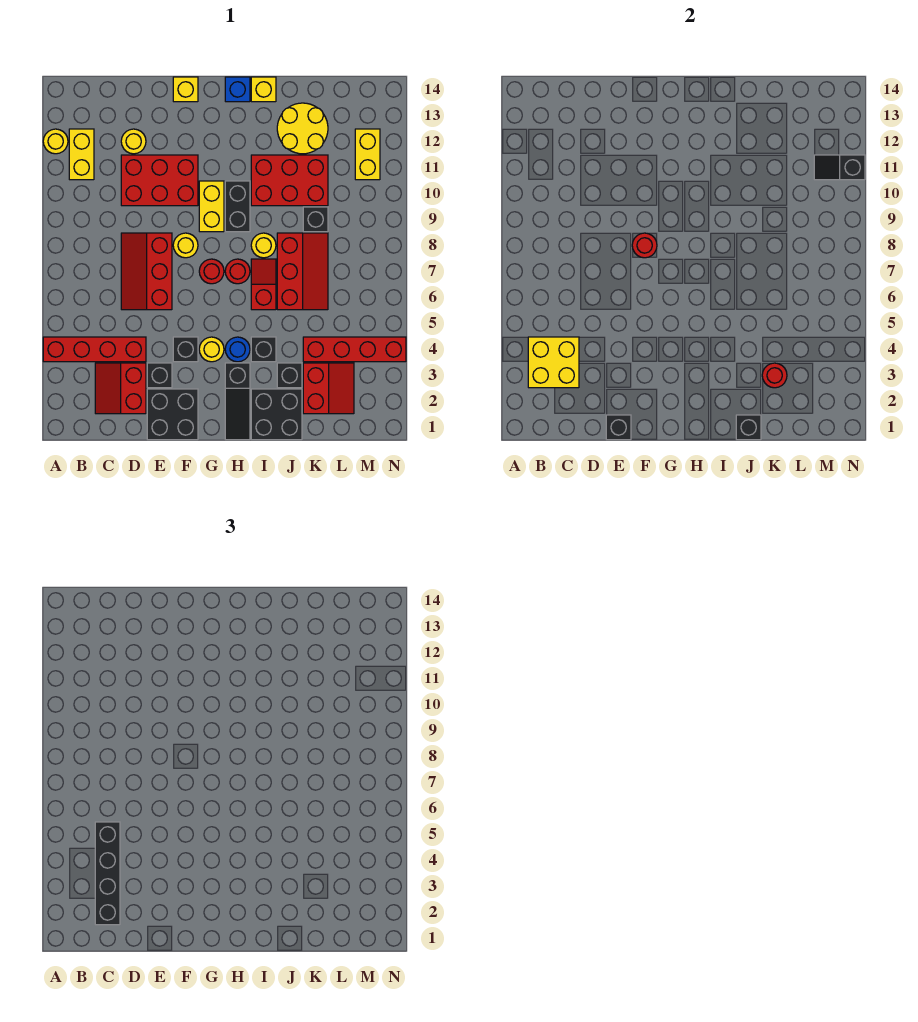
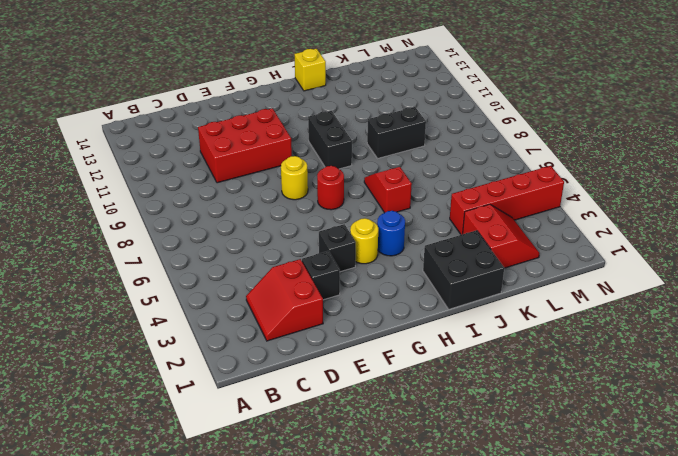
black brick J9:K9 level 1 -> black brick K9 level 1
none -> red brick A4:D4 level 1
none -> yellow round brick A12 level 1
none -> yellow brick B11:B12 level 1
none -> red slope D6:E8 level 1 top E

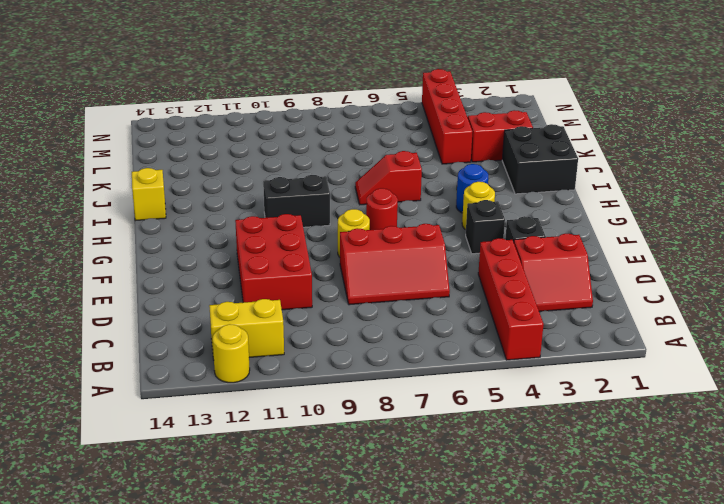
none -> yellow round brick D12 level 1
none -> black brick E1:F2 level 1
none -> yellow brick F14 level 1
none -> yellow brick G9:G10 level 1

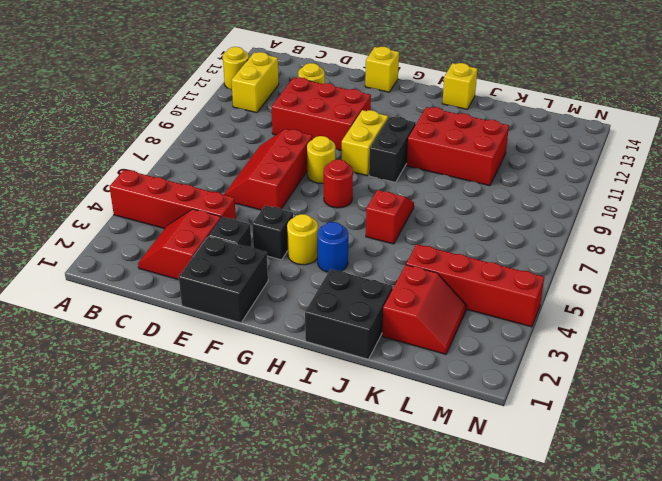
none -> black slope H1:H3 level 1 top 3
none -> red round brick H7 level 1
none -> blue brick H14 level 1
none -> black brick I4 level 1

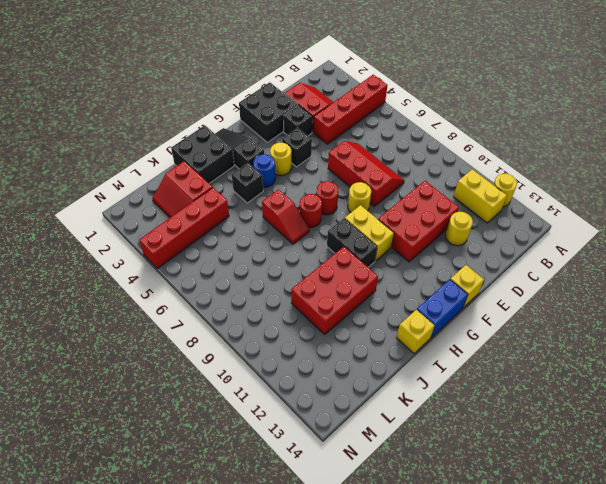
blue brick G14:H14 level 1 -> blue brick H14 level 1
none -> yellow round brick I8 level 1
none -> black brick J3 level 1
none -> red slope J6:K8 level 1 top J
none -> yellow round brick J12:K13 level 1

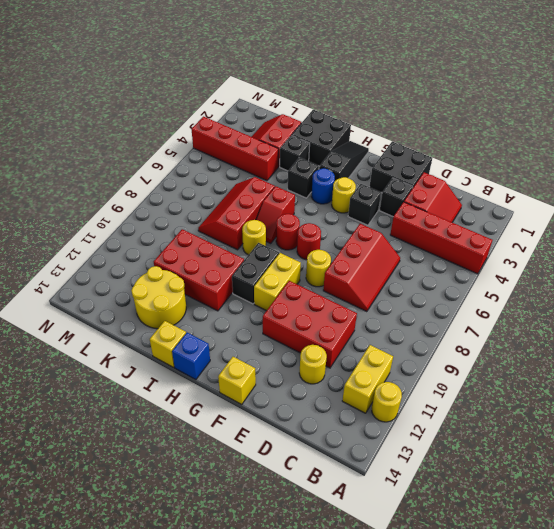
none -> black brick K9 level 1
none -> yellow brick M11:M12 level 1
none -> yellow brick B3:C4 level 2
none -> black brick E1 level 2

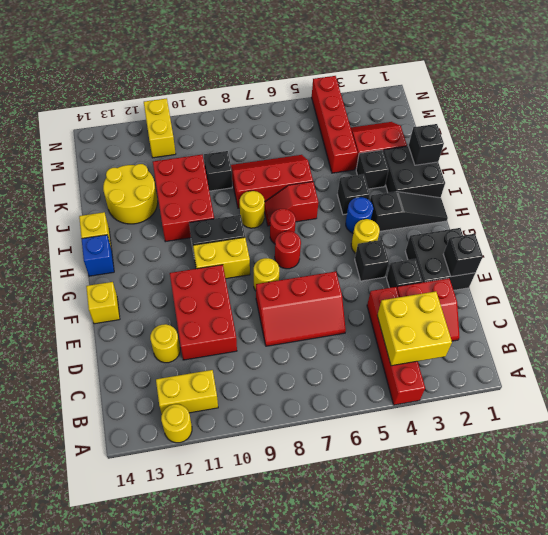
yellow brick M11:N11 level 1 -> yellow brick M11:M12 level 1
none -> red round brick F8 level 2
none -> red round brick K3 level 2
none -> black slope M11:N11 level 2 top N
none -> black brick C2:C5 level 3

